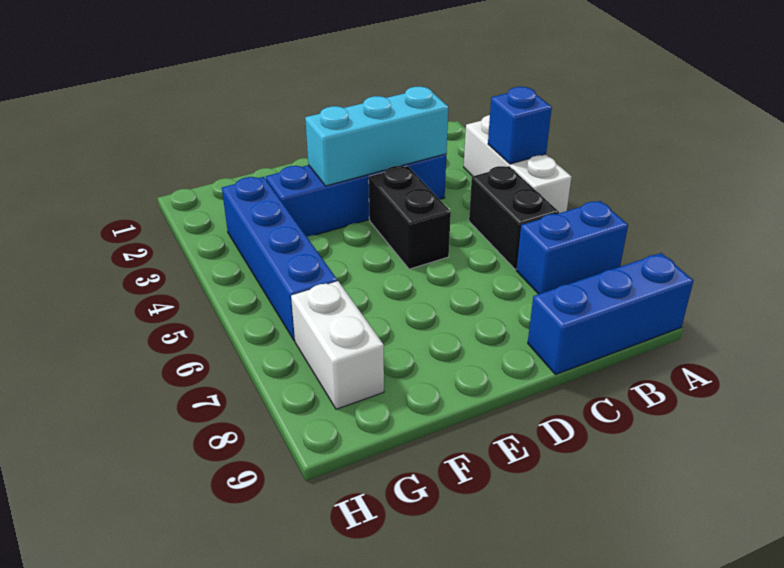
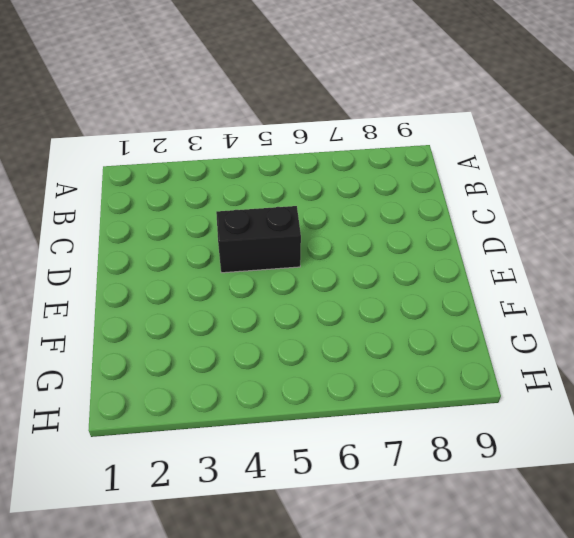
none -> white brick A3:A5 level 1
none -> blue brick A7:B7 level 1

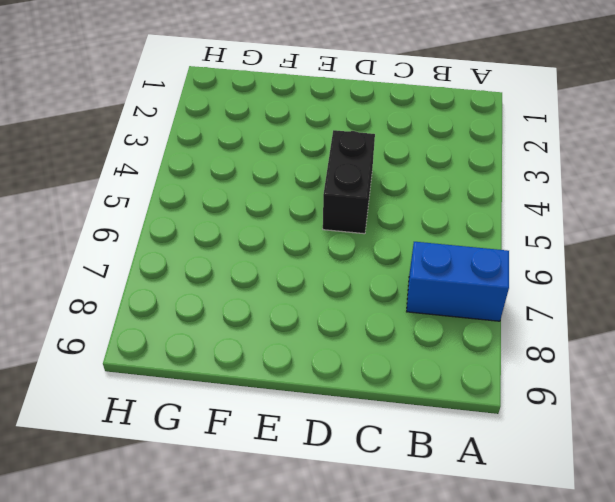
none -> white brick A3:A5 level 1
none -> blue brick A9:C9 level 1

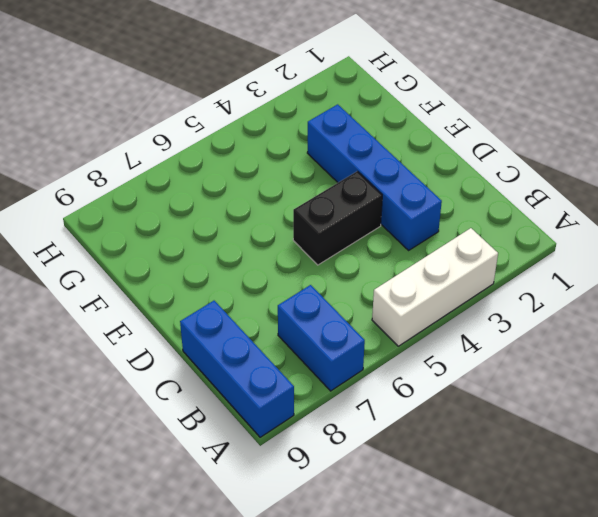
none -> black brick B5:B6 level 1
none -> blue brick G3:G6 level 1

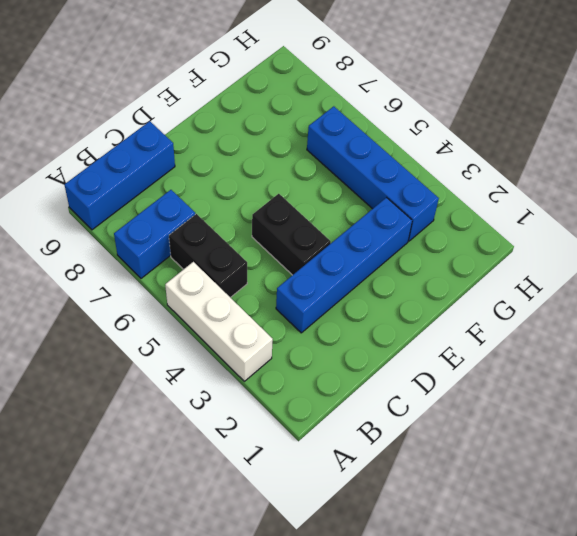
none -> white brick G7:G8 level 1
none -> blue brick A4 level 2

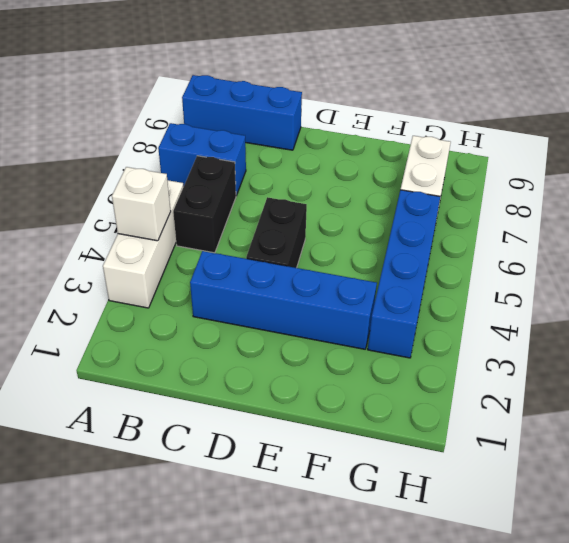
white brick A4 level 2 -> blue brick A4 level 2
none -> cyan brick C3:E3 level 2

